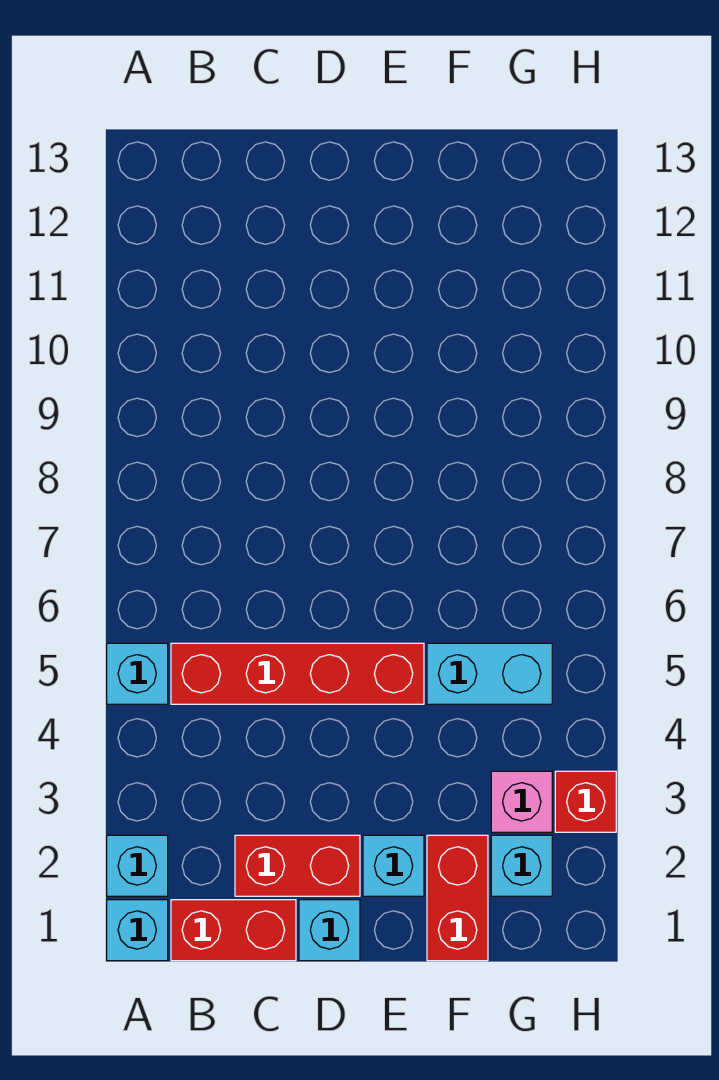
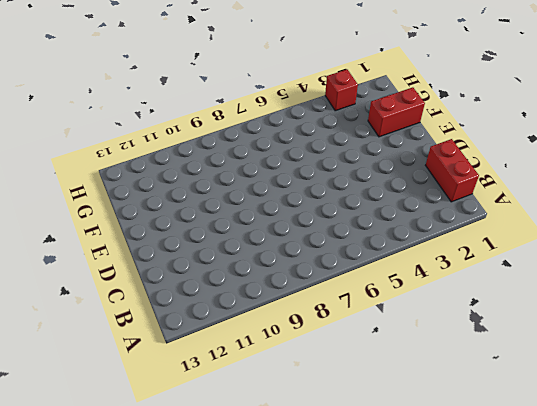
none -> cyan brick A1 level 1
none -> cyan brick A2 level 1
none -> cyan brick A5 level 1

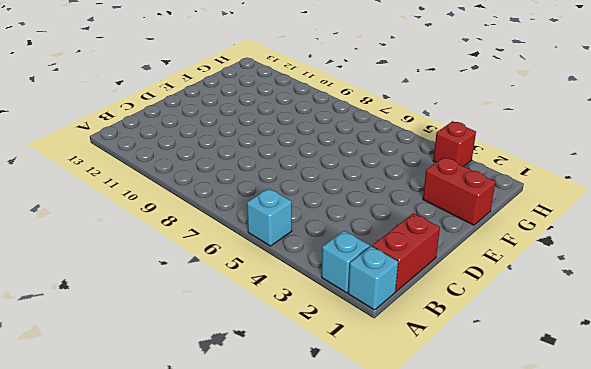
none -> red brick B5:E5 level 1
none -> red brick C2:D2 level 1
none -> cyan brick D1 level 1

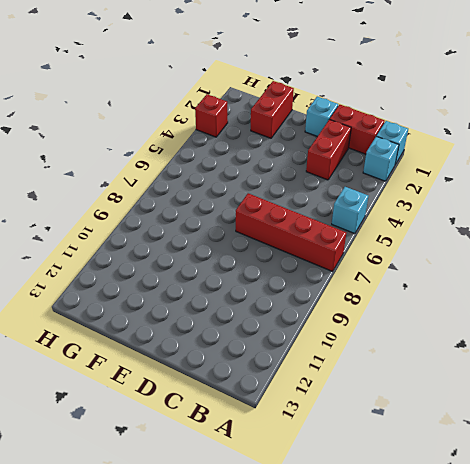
red brick A7:D7 level 1 -> red brick B5:E5 level 1
red brick C2:C3 level 1 -> red brick C2:D2 level 1
none -> cyan brick E2 level 1
none -> cyan brick F5:G5 level 1
none -> cyan brick G2 level 1

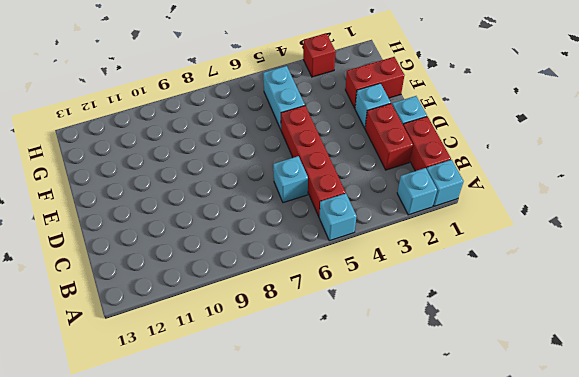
cyan brick C6 level 1 -> cyan brick G2 level 1
none -> pink brick G3 level 1

